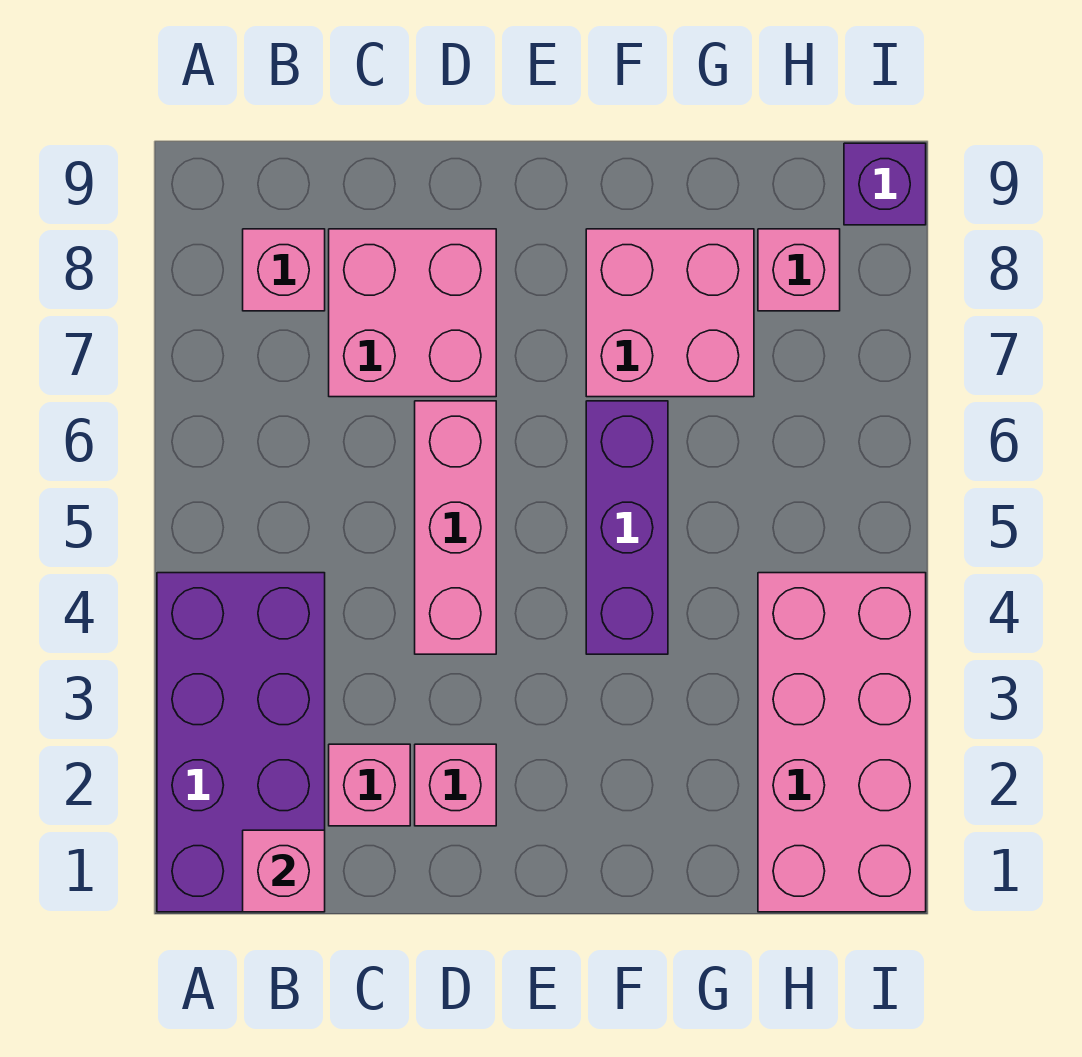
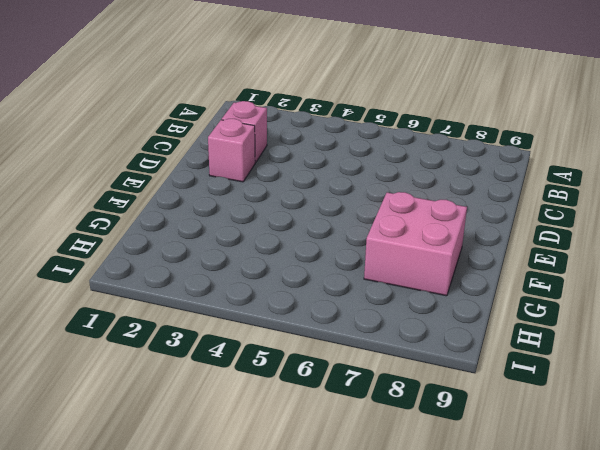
none -> purple brick A1:B4 level 1
none -> pink brick B8 level 1
none -> pink brick C7:D8 level 1

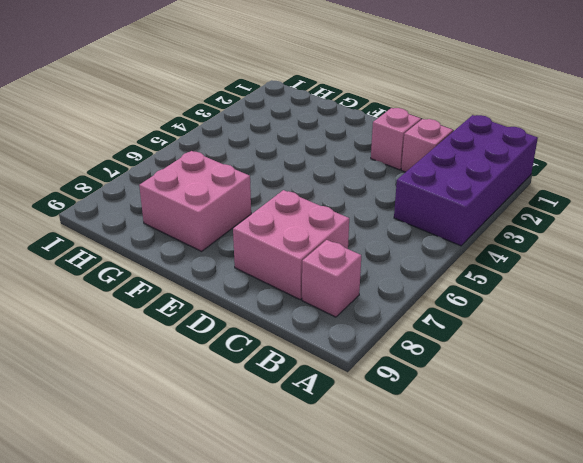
none -> pink brick D4:D6 level 1
none -> purple brick F4:F6 level 1
none -> pink brick H1:I4 level 1

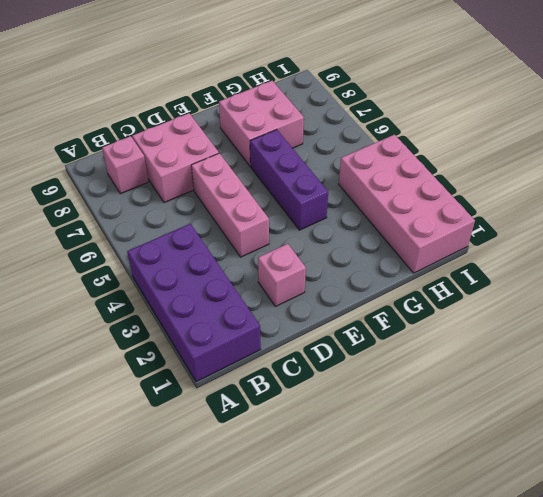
none -> pink brick C2 level 1
none -> pink brick H8 level 1
none -> purple brick I9 level 1

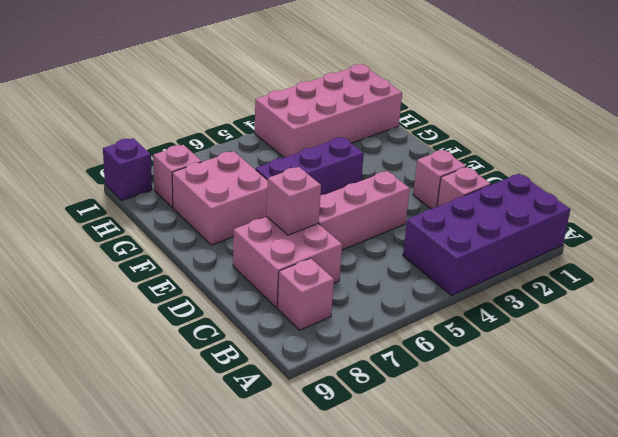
pink brick D7 level 2 -> pink brick B1 level 2

